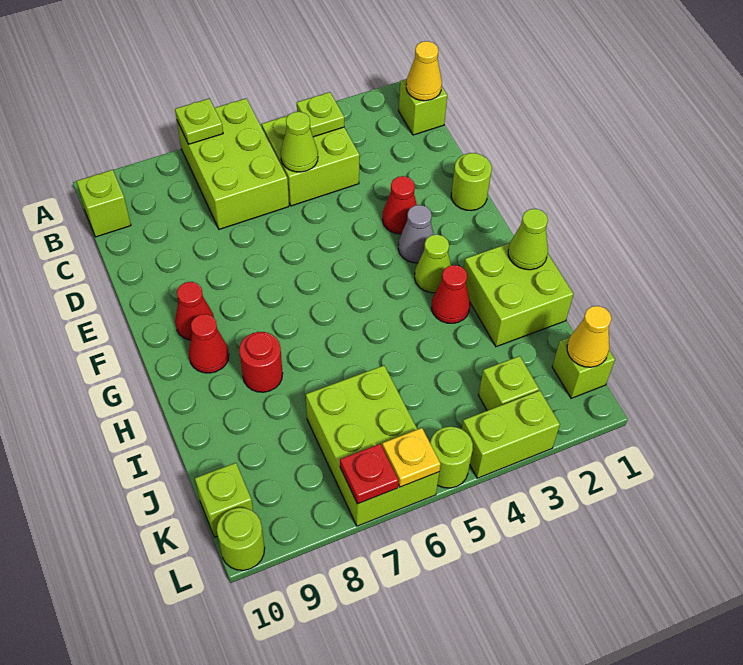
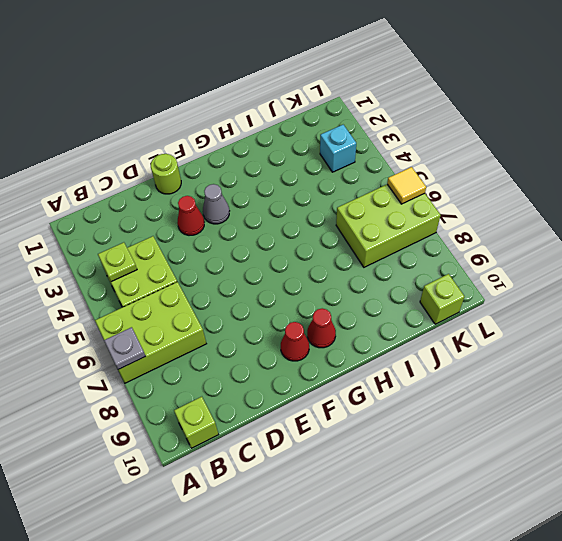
grey plate A7 level 2 -> lime plate A7 level 2
cyan brick K3 level 1 -> lime brick K3 level 1
yellow tile L6 level 2 -> yellow plate L6 level 2
none -> lime brick B1 level 1
none -> lime cone G3 level 1
none -> lime brick H1:I2 level 1

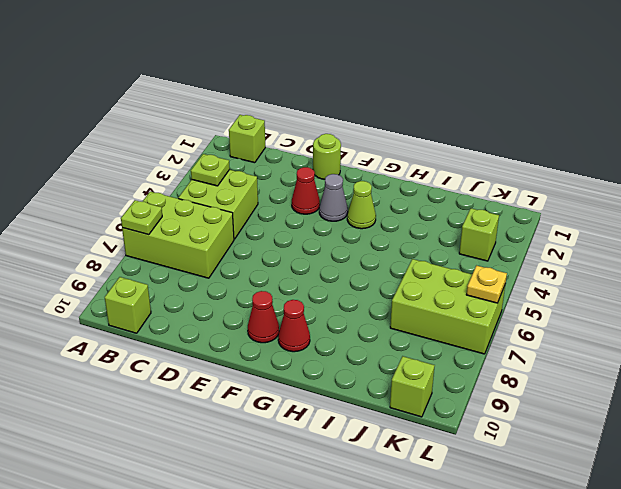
none -> lime brick H1:I2 level 1
none -> red cone H3 level 1
none -> red round brick H8 level 1

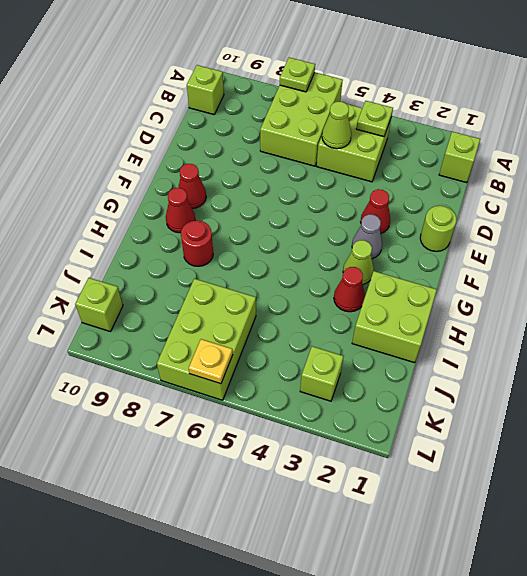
none -> lime brick K1 level 1
none -> lime brick L3:L4 level 1
none -> lime round brick L5 level 1

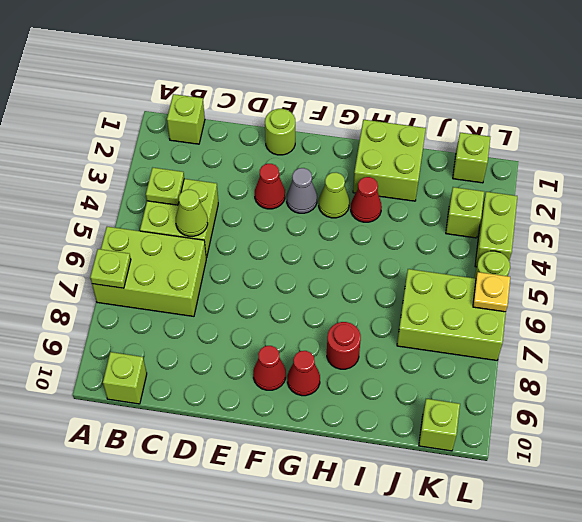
none -> lime round brick L10 level 1
none -> yellow cone B1 level 2
none -> lime cone H1 level 2

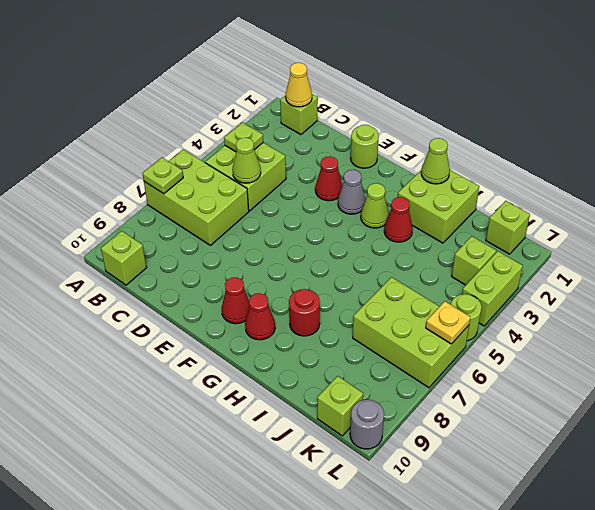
grey round brick L10 level 1 -> lime round brick L10 level 1
none -> yellow cone K1 level 2
none -> red plate L7 level 2

